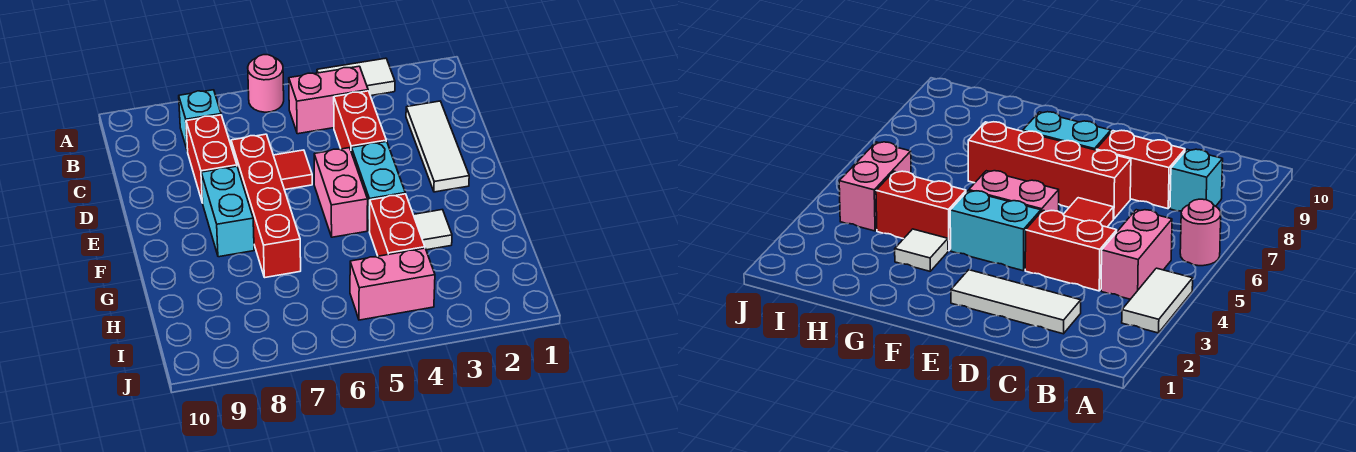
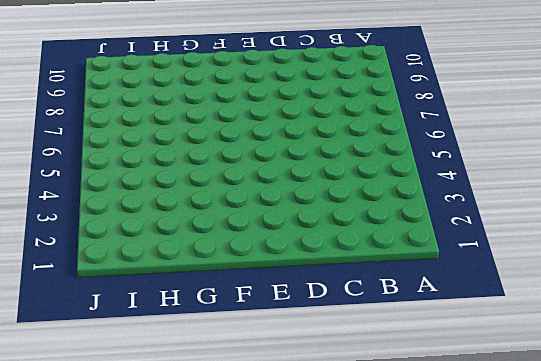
none -> white tile A3:A4 level 1
none -> pink round brick A6 level 1
none -> pink brick B4:B5 level 1

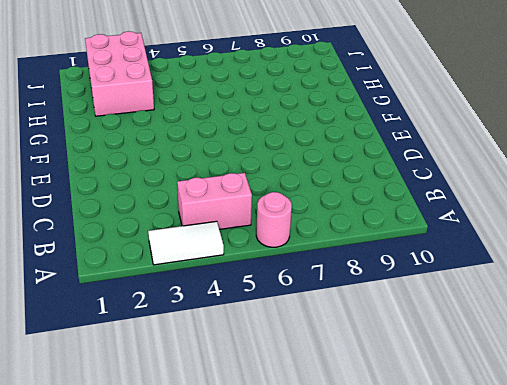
pink brick H2:J3 level 1 -> none
none -> cyan brick B8 level 1
none -> white tile C2:E2 level 1
none -> red brick C4:D4 level 1

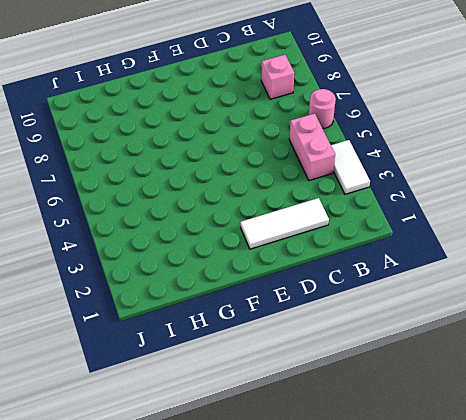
pink brick B8 level 1 -> cyan brick B8 level 1
none -> red brick C4:D4 level 1
none -> red brick C8:D8 level 1
none -> red tile D6 level 1

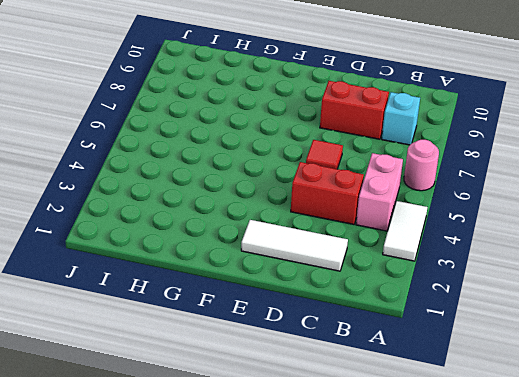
none -> red brick D7:G7 level 1
none -> cyan brick E4:F4 level 1
none -> pink brick E5:F5 level 1

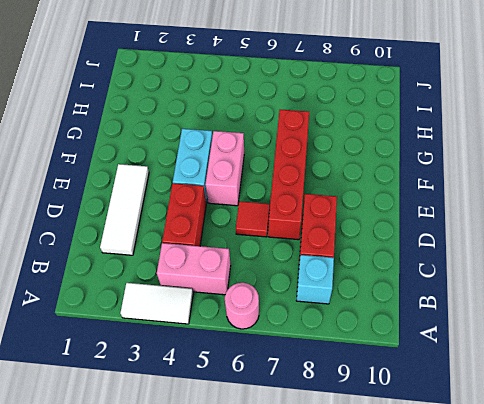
none -> cyan brick E8:F8 level 1
none -> white tile G3 level 1
none -> red brick G4:H4 level 1

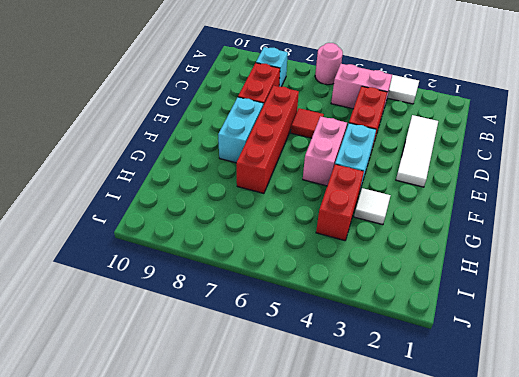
none -> pink brick I4:I5 level 1

